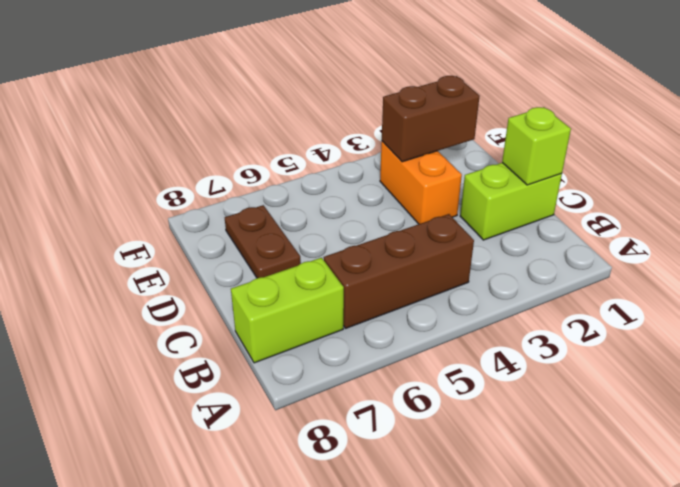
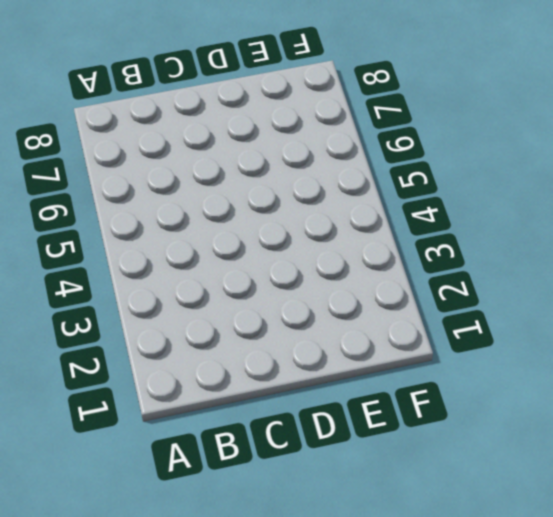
none -> brown brick B4:B6 level 1
none -> lime brick B7:B8 level 1

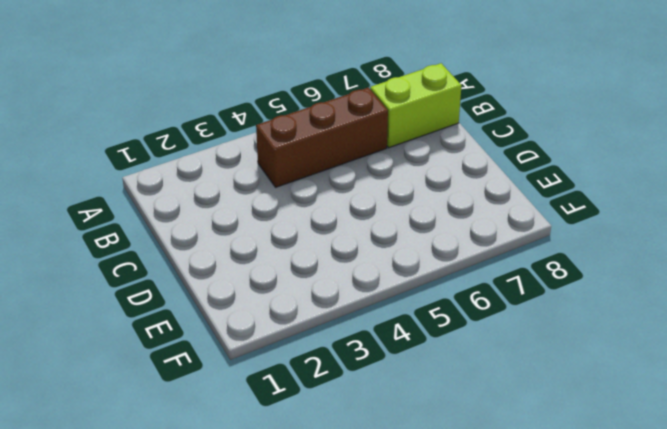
none -> lime brick C1:C2 level 1
none -> orange brick D3:E3 level 1

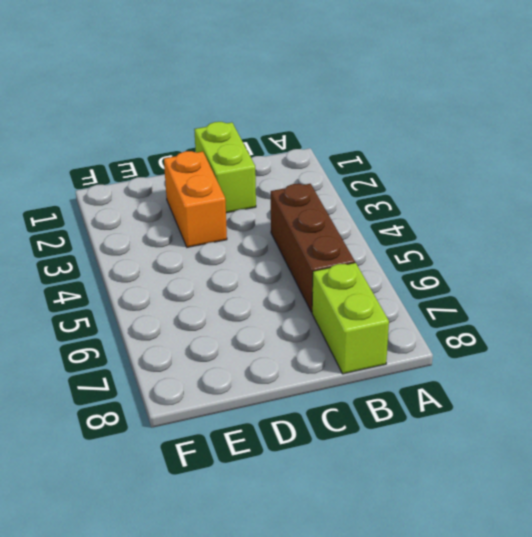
orange brick D2:D3 level 1 -> orange brick D3:E3 level 1
none -> brown plate D7:E7 level 1
none -> lime brick C1 level 2

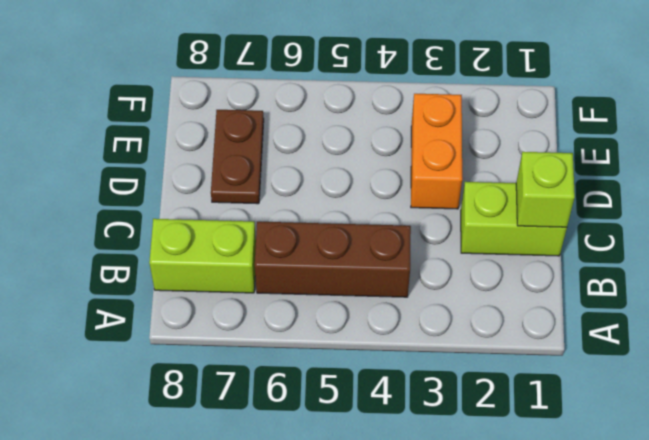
none -> brown brick E2:E3 level 2

